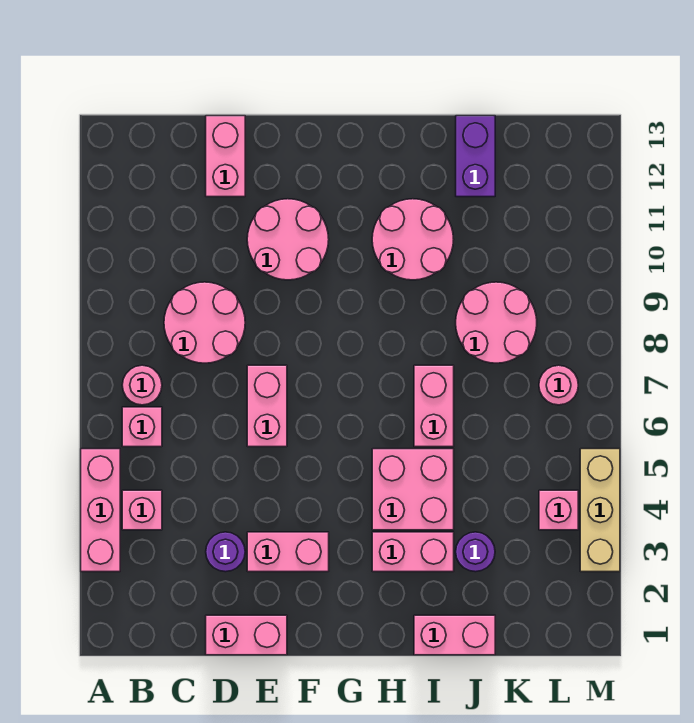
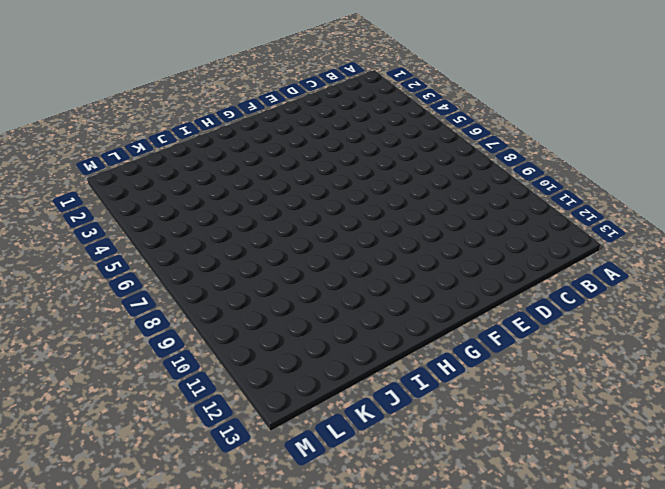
none -> pink brick A3:A5 level 1
none -> pink brick B4 level 1
none -> pink brick B6 level 1

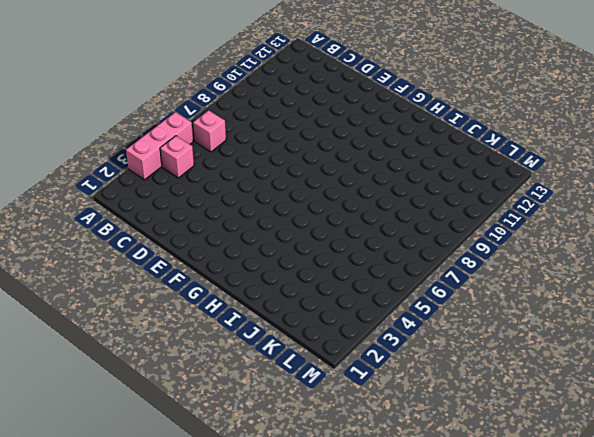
none -> pink round brick B7 level 1
none -> pink round brick C8:D9 level 1
none -> pink brick D1:E1 level 1

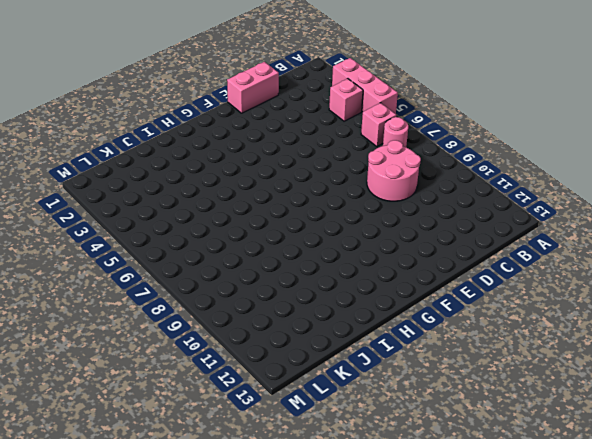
none -> purple round brick D3 level 1
none -> pink brick D12:D13 level 1
none -> pink brick E3:F3 level 1

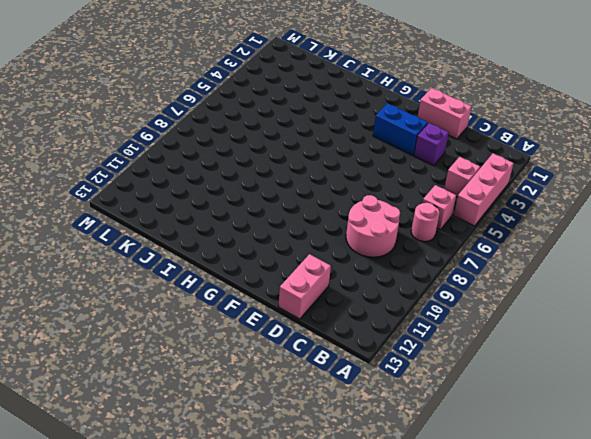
purple brick D3 level 1 -> purple round brick D3 level 1
blue brick E3:F3 level 1 -> pink brick E3:F3 level 1
none -> pink brick E6:E7 level 1
none -> pink round brick E10:F11 level 1
none -> pink brick H3:I3 level 1

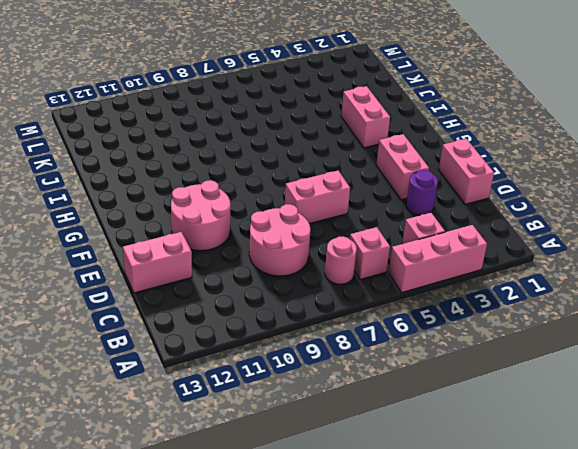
none -> pink brick H4:I5 level 1
none -> pink round brick H10:I11 level 1
none -> pink brick I1:J1 level 1

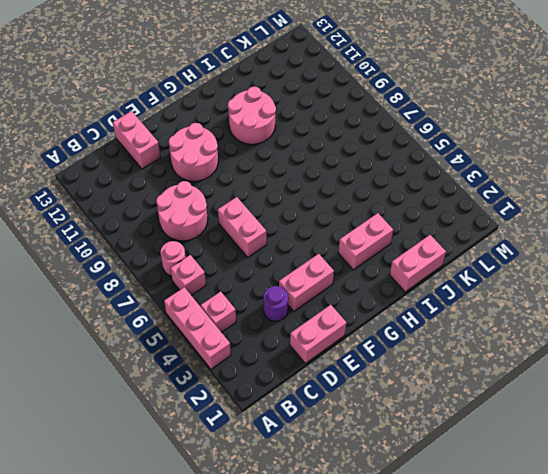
none -> pink brick H4:I5 level 1
none -> pink brick I6:I7 level 1
none -> purple round brick J3 level 1

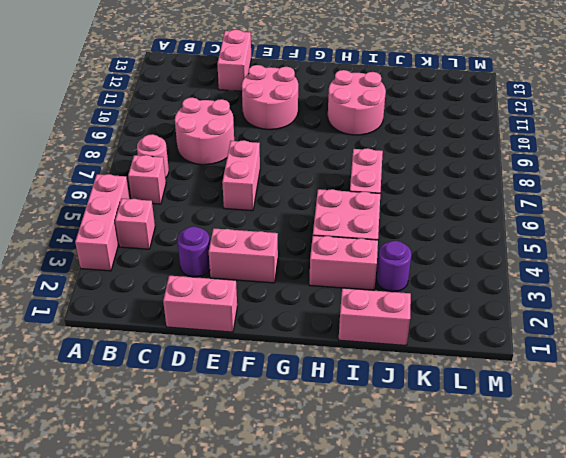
none -> pink round brick J8:K9 level 1
none -> purple brick J12:J13 level 1
none -> pink brick L4 level 1

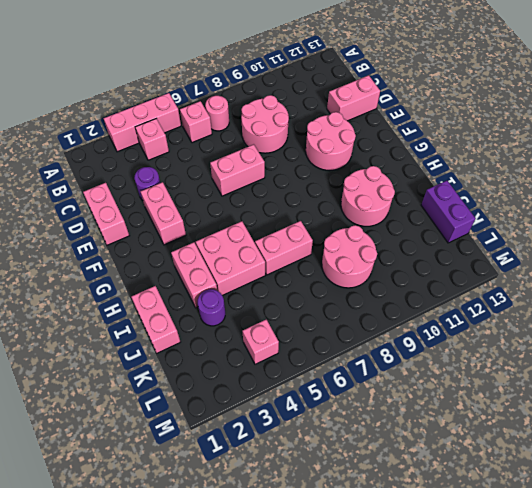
purple brick J13:K13 level 1 -> purple brick J12:J13 level 1
none -> pink round brick L7 level 1
none -> tan brick M3:M5 level 1

